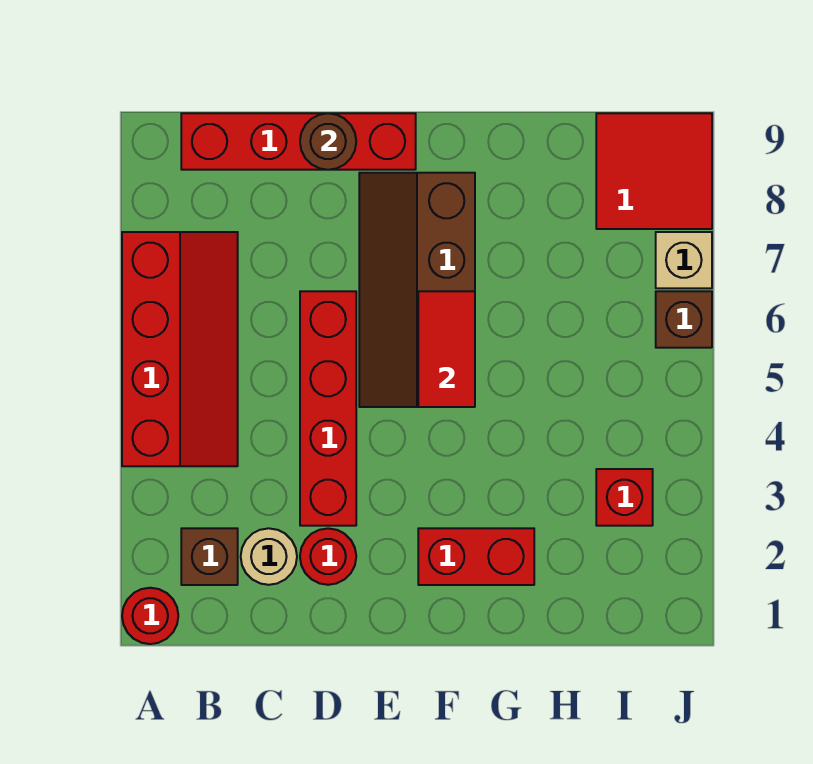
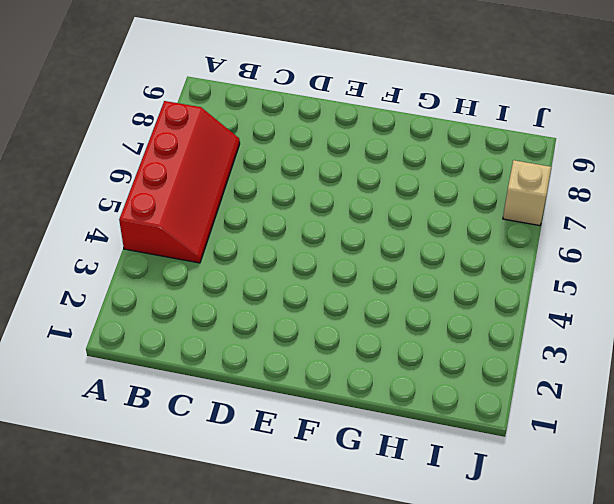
none -> red round brick A1 level 1
none -> brown brick B2 level 1
none -> red brick B9:E9 level 1

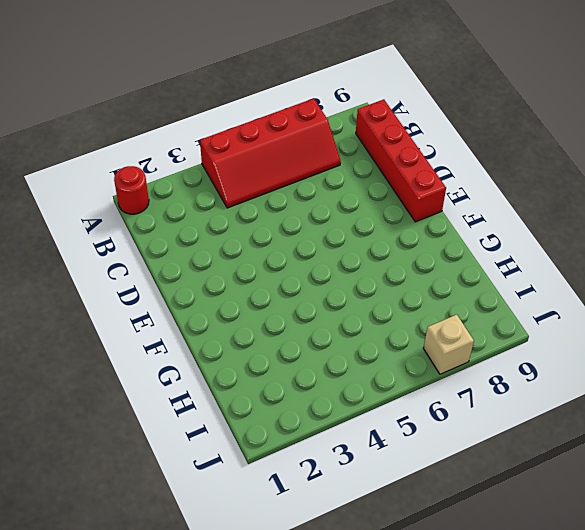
none -> brown brick B2 level 1
none -> tan round brick C2 level 1
none -> red round brick D2 level 1

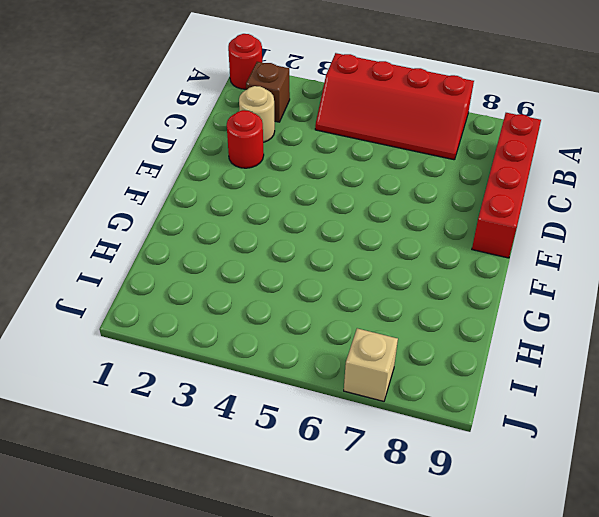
none -> red brick D3:D6 level 1
none -> brown slope E5:F8 level 1 top F
none -> red brick F2:G2 level 1

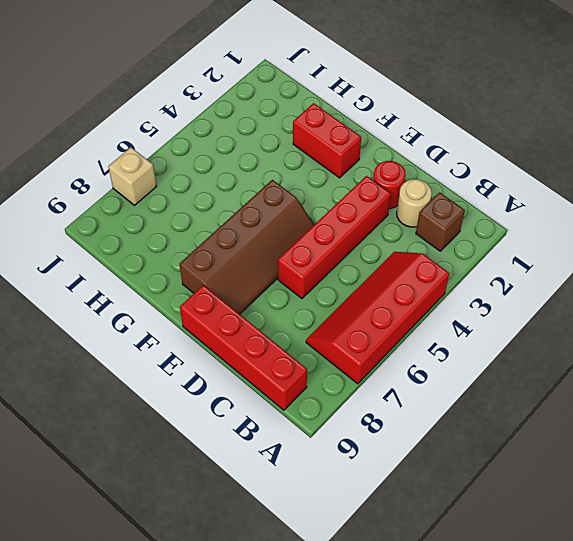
none -> red round brick A1 level 1
none -> red brick I3 level 1
none -> red tile I8:J9 level 1

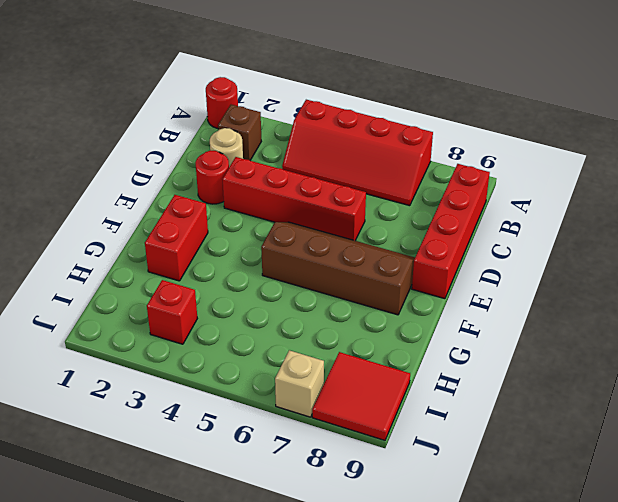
none -> brown brick J6 level 1
none -> brown round brick D9 level 2
none -> red tile F5:F6 level 2

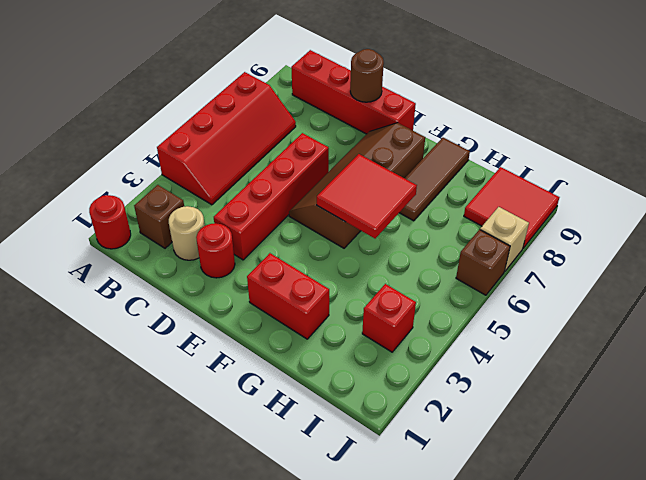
red tile F5:G6 level 2 -> red tile F5:F6 level 2
brown tile G7:G9 level 1 -> none

